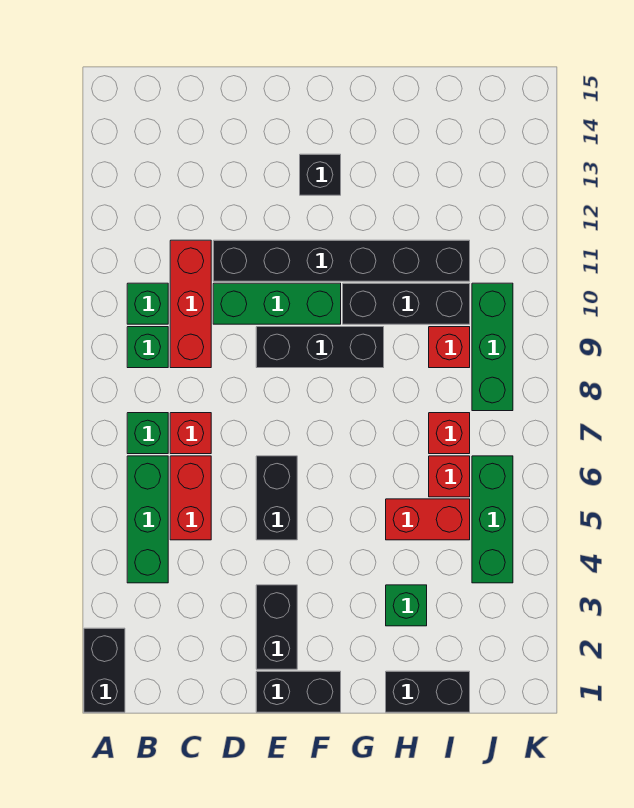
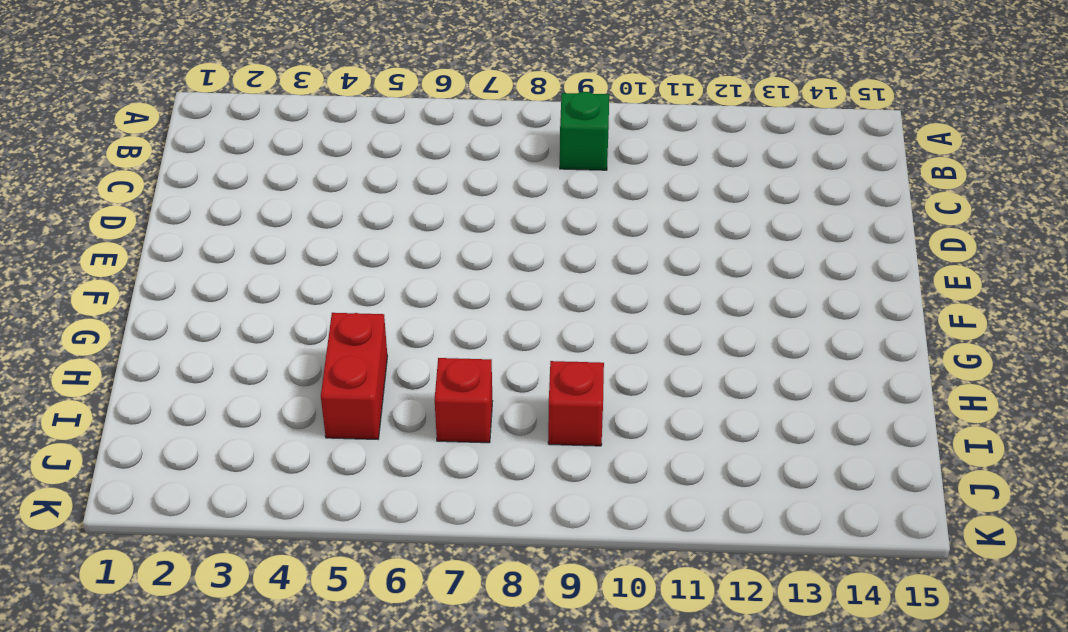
none -> black brick A1:A2 level 1
none -> green brick B4:B6 level 1
none -> green brick B7 level 1

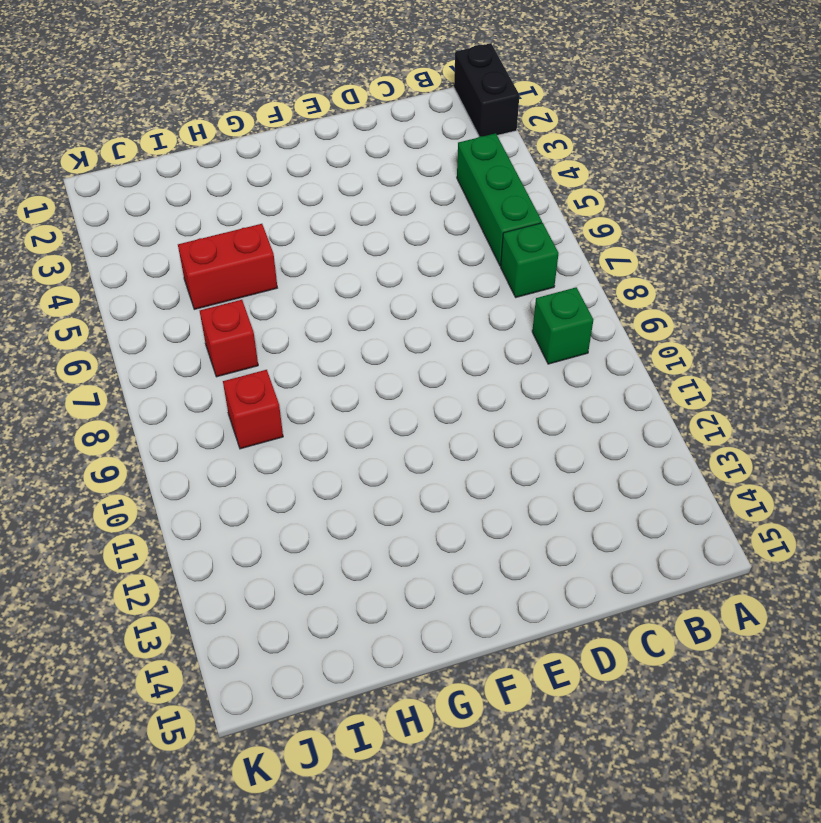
none -> green brick B10 level 1
none -> red brick C5:C6 level 1
none -> red brick C7 level 1

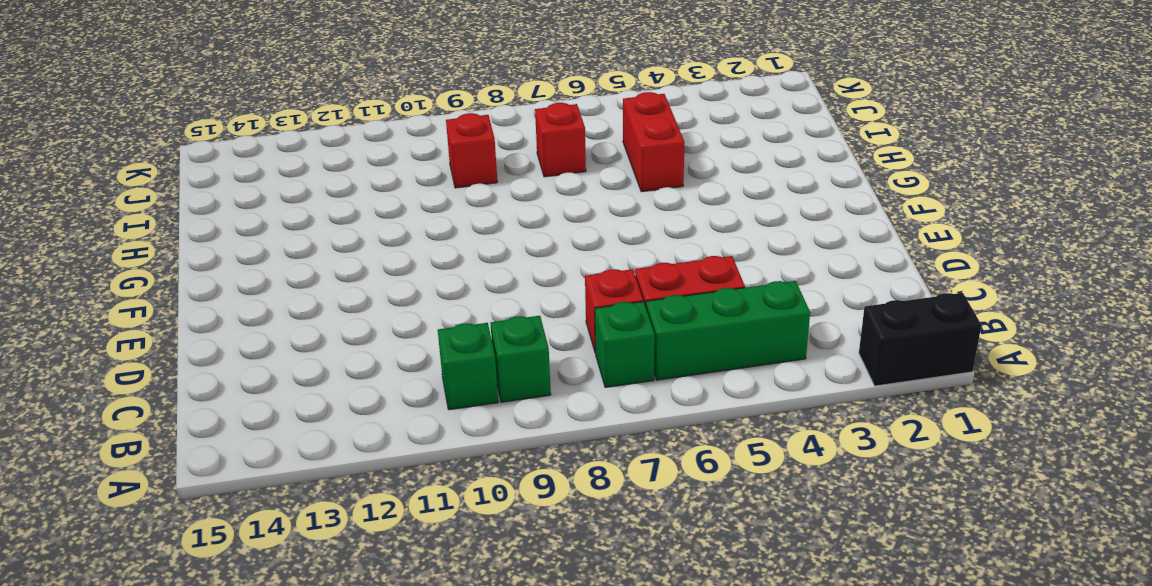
none -> red brick C9:C11 level 1
none -> green brick D10:F10 level 1
none -> black brick D11:I11 level 1

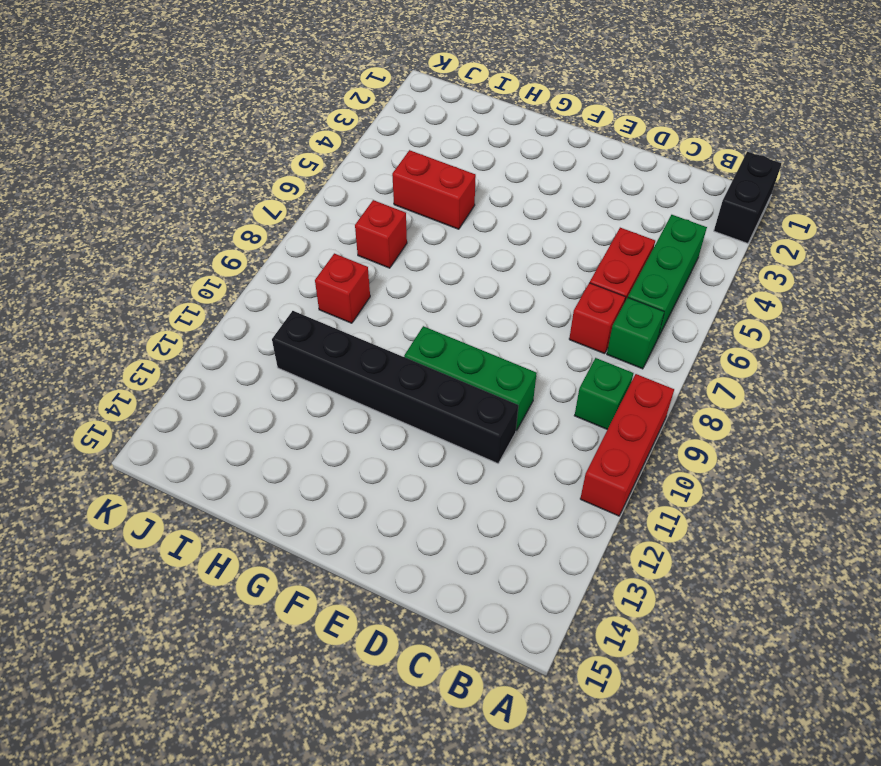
red brick A9:A11 level 1 -> red brick C9:C11 level 1
none -> green brick B10 level 1
none -> black brick E1:F1 level 1
none -> black brick E2:E3 level 1

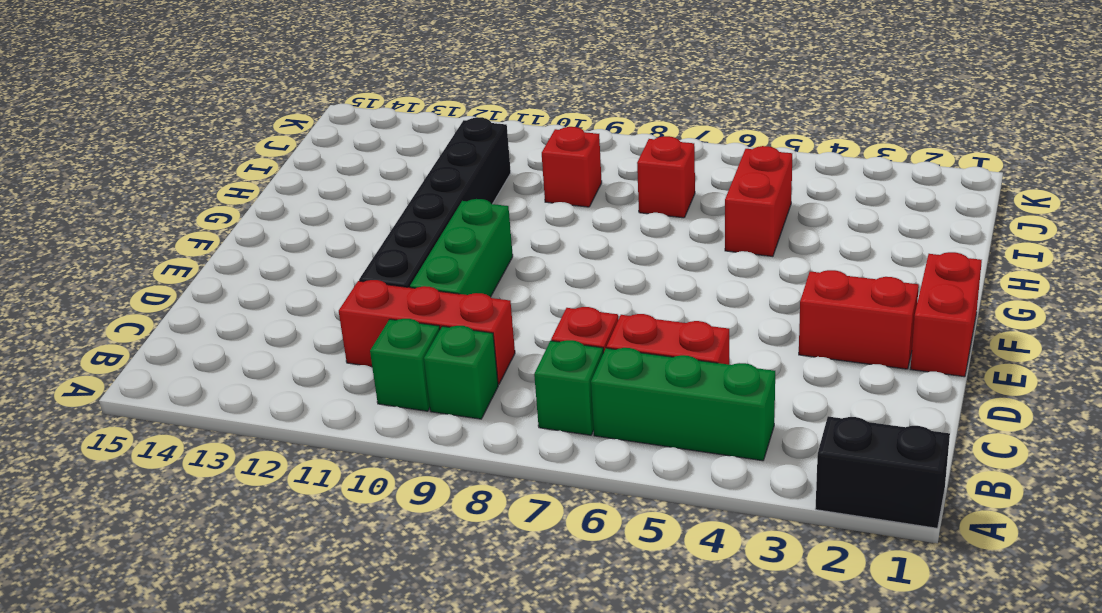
red brick E1:F1 level 1 -> black brick E1:F1 level 1
red brick E2:E3 level 1 -> black brick E2:E3 level 1
none -> black brick E5:E6 level 1
none -> black brick E9:G9 level 1
none -> black brick F13 level 1

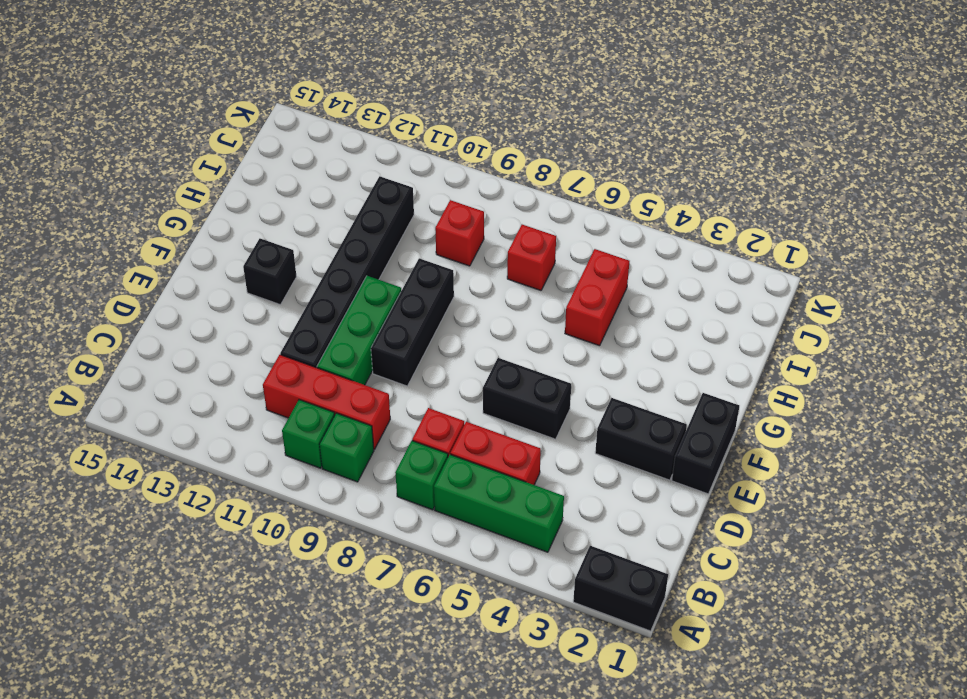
none -> black brick G10:I10 level 1
none -> black brick H1:I1 level 1
none -> green brick H3 level 1

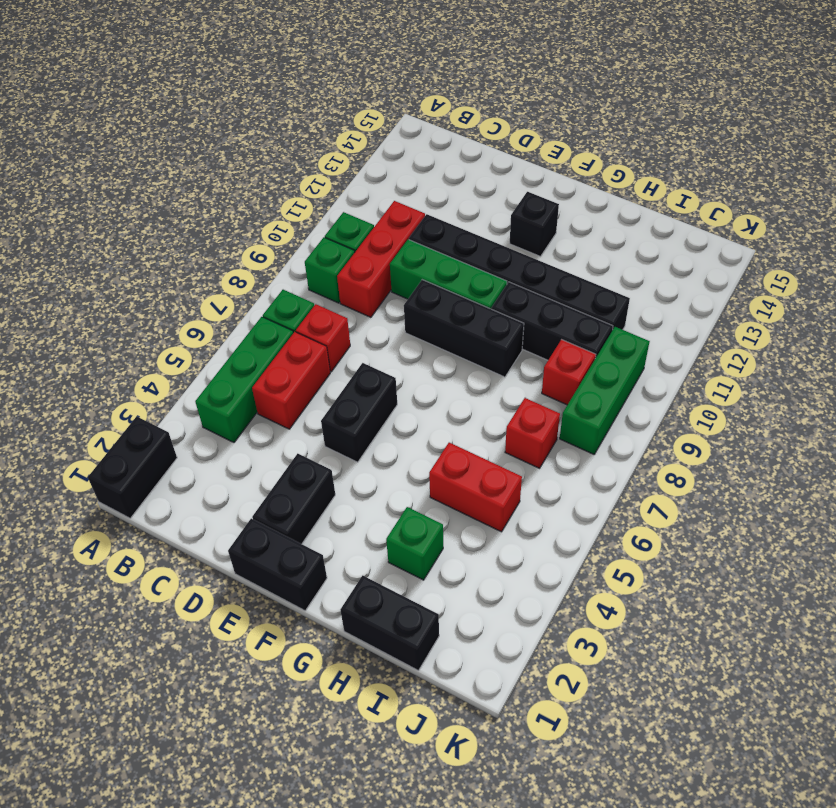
none -> red brick I6 level 1
none -> green brick J4:J6 level 1

